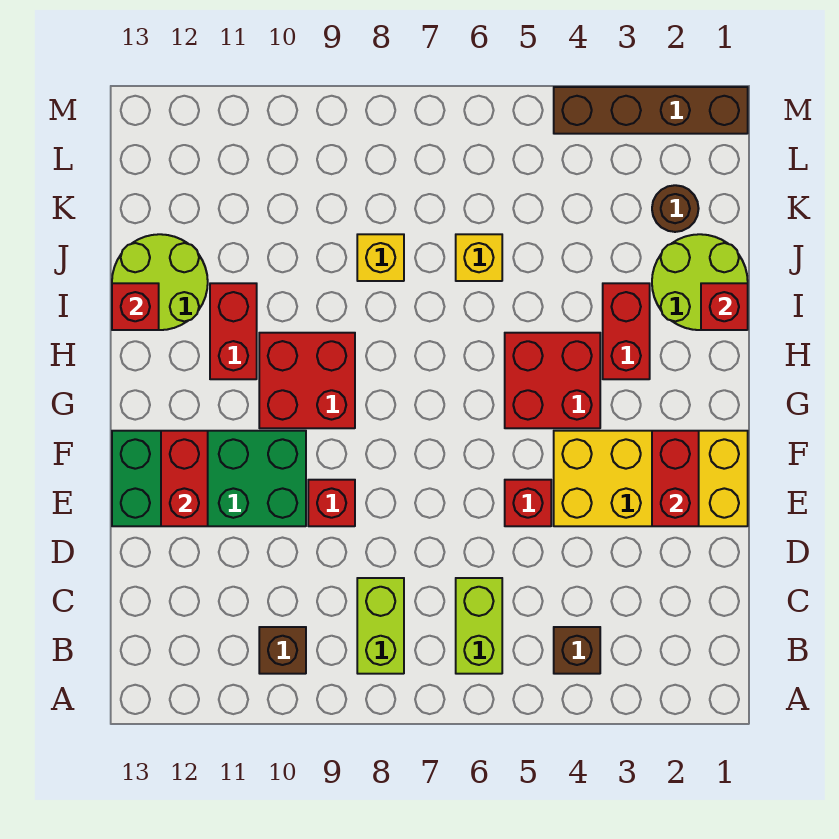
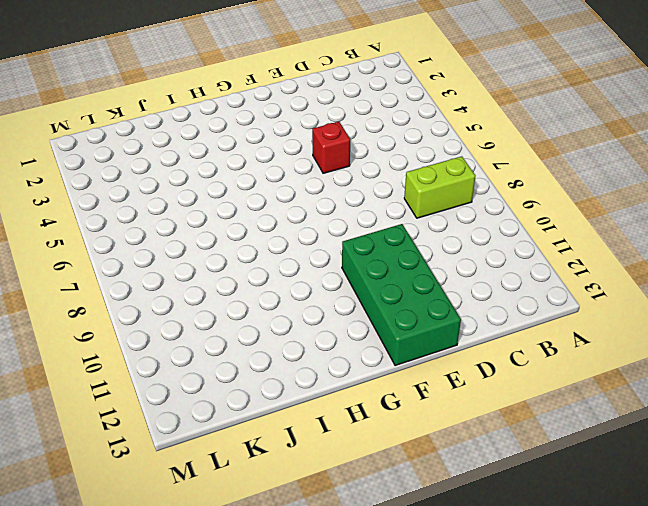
none -> brown brick B4 level 1
none -> lime brick B6:C6 level 1
none -> brown brick B10 level 1

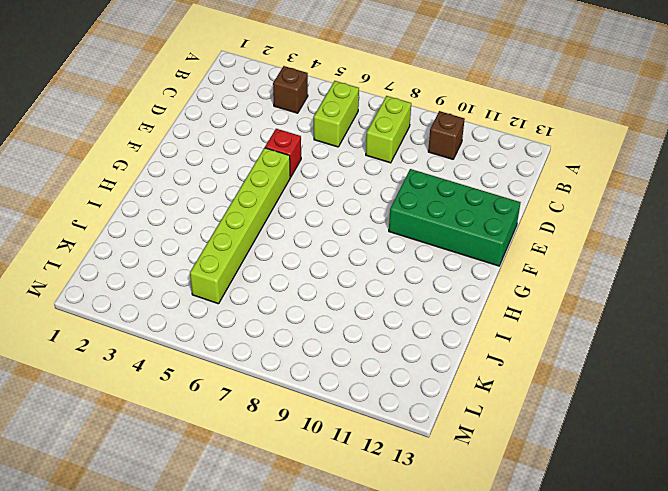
lime brick F5:K5 level 1 -> red brick G4:H5 level 1
none -> yellow brick E1:F4 level 1
none -> red brick E9 level 1
none -> red brick G9:H10 level 1

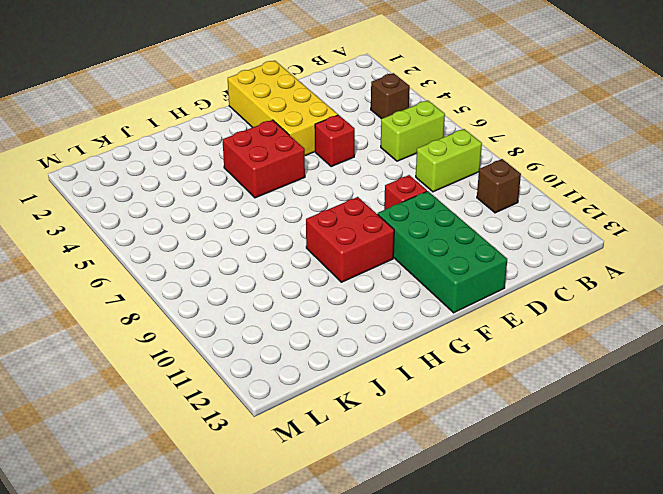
none -> red brick H3:I3 level 1
none -> red brick H11:I11 level 1
none -> lime round brick I1:J2 level 1

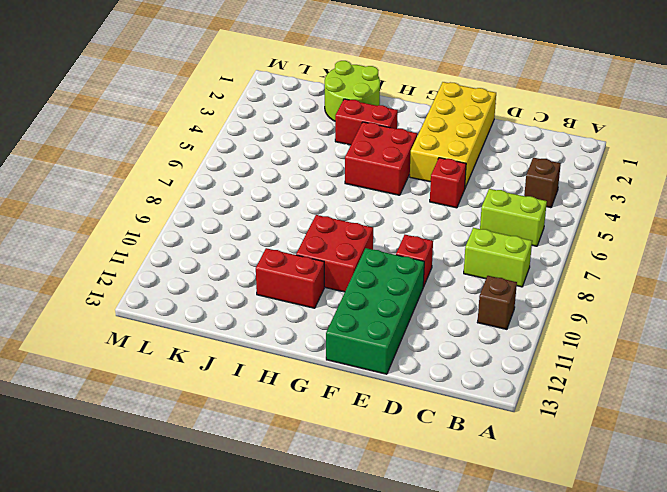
none -> lime round brick I12:J13 level 1
none -> yellow brick J6 level 1
none -> yellow brick J8 level 1

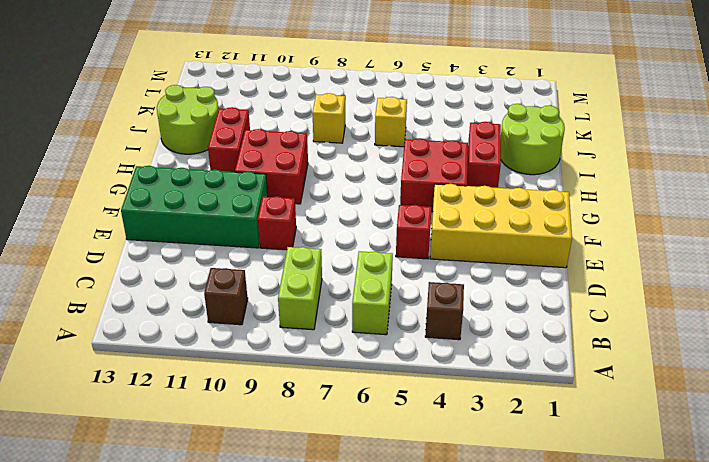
none -> brown round brick K2 level 1
none -> brown brick M1:M4 level 1
none -> red brick E2:F2 level 2

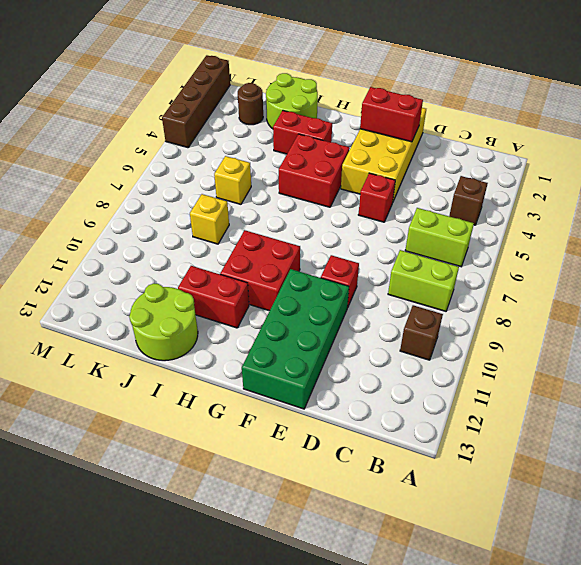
none -> red brick E12:F12 level 2
none -> red brick I1 level 2
none -> red brick I13 level 2

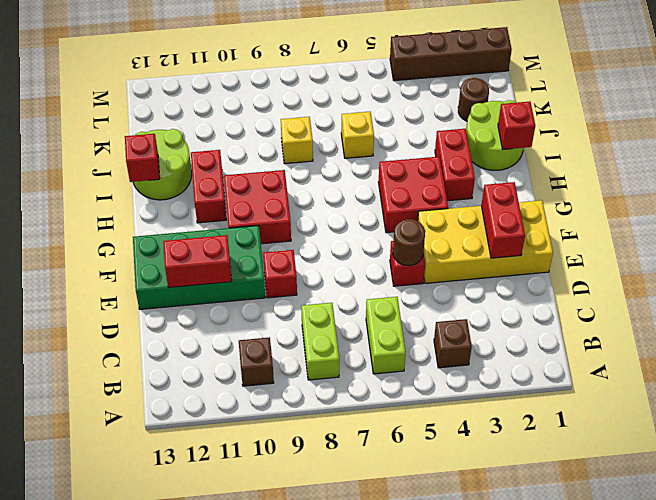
brown round brick E5 level 2 -> none
red brick E11:E12 level 2 -> red brick E12:F12 level 2

